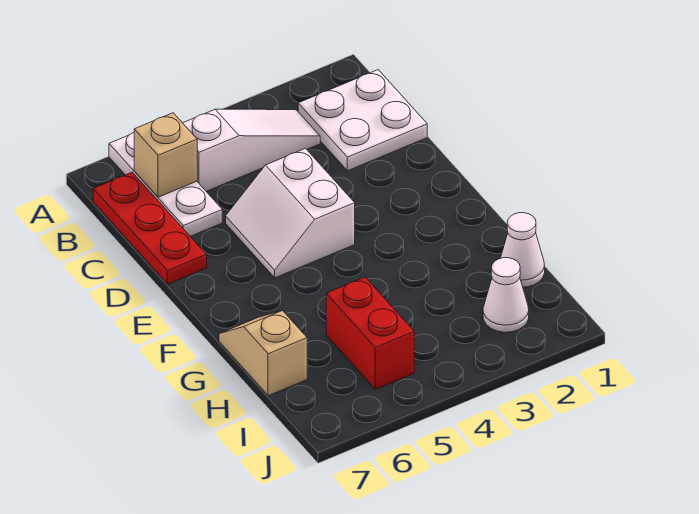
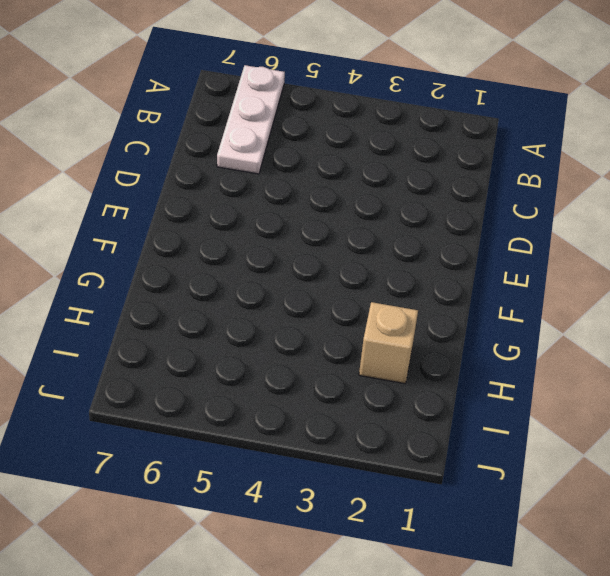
tan brick H2 level 1 -> tan brick B6 level 2
none -> white plate B1:C2 level 1
none -> white slope B3:B5 level 1 top 5

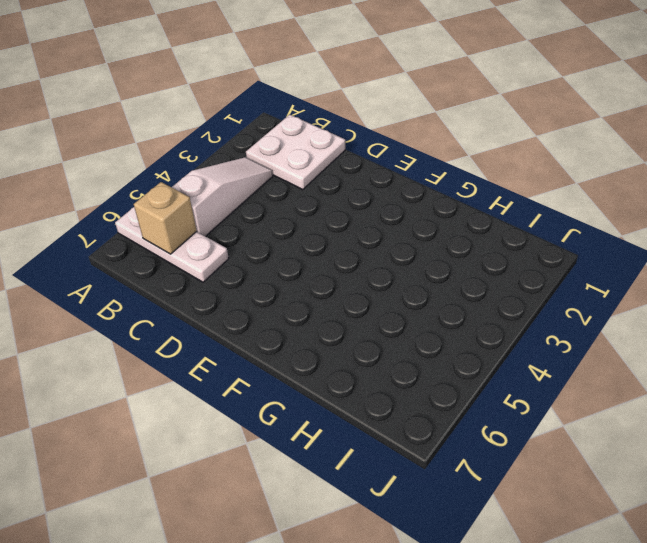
none -> red plate B7:D7 level 1
none -> white slope D4:E5 level 1 top 4

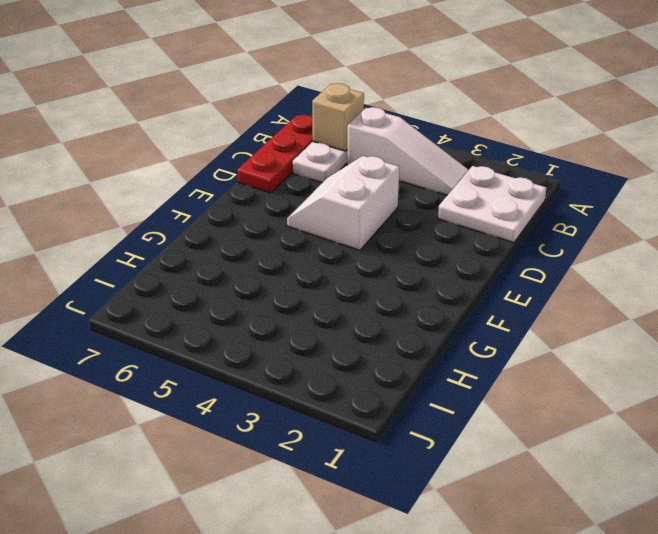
none -> tan slope G7:H7 level 1 top H
none -> white cone H1 level 1

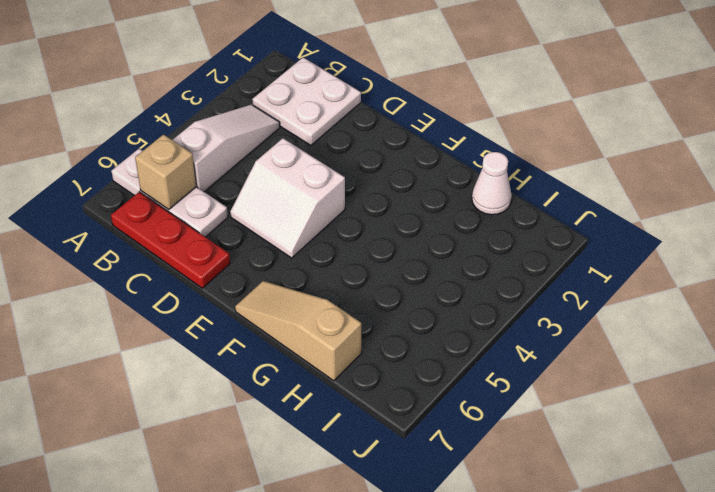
tan slope F7:H7 level 1 top H -> tan slope G7:H7 level 1 top H
none -> red brick H5:I5 level 1
none -> white cone I2 level 1

